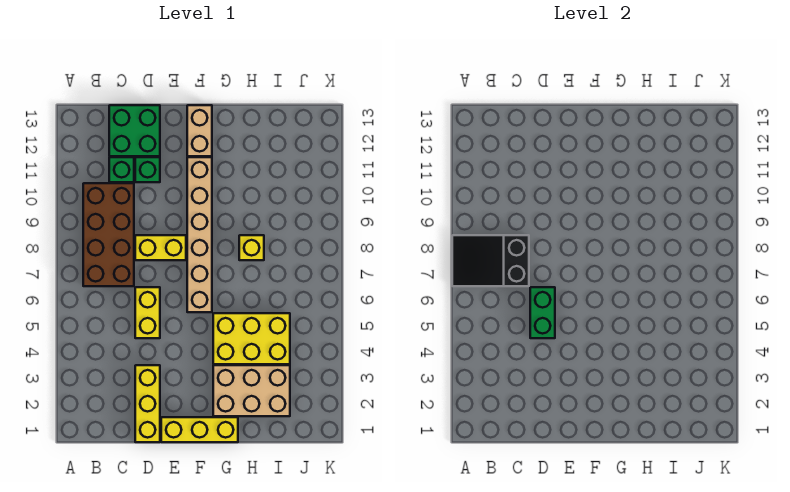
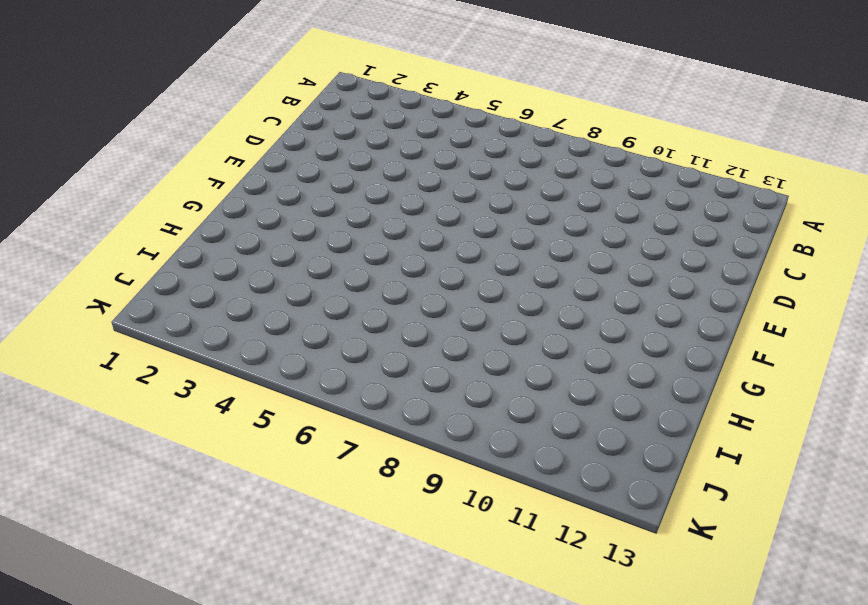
none -> brown brick B7:C10 level 1
none -> green brick C11 level 1
none -> green brick C12:D13 level 1

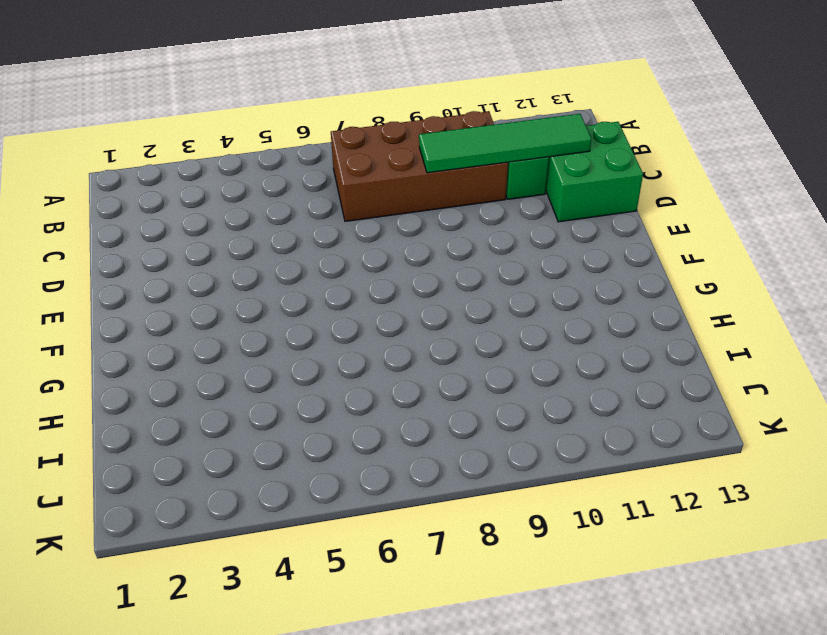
green tile C9:C12 level 2 -> none
none -> yellow brick D1:D3 level 1
none -> yellow brick D5:D6 level 1
none -> yellow brick D8:E8 level 1

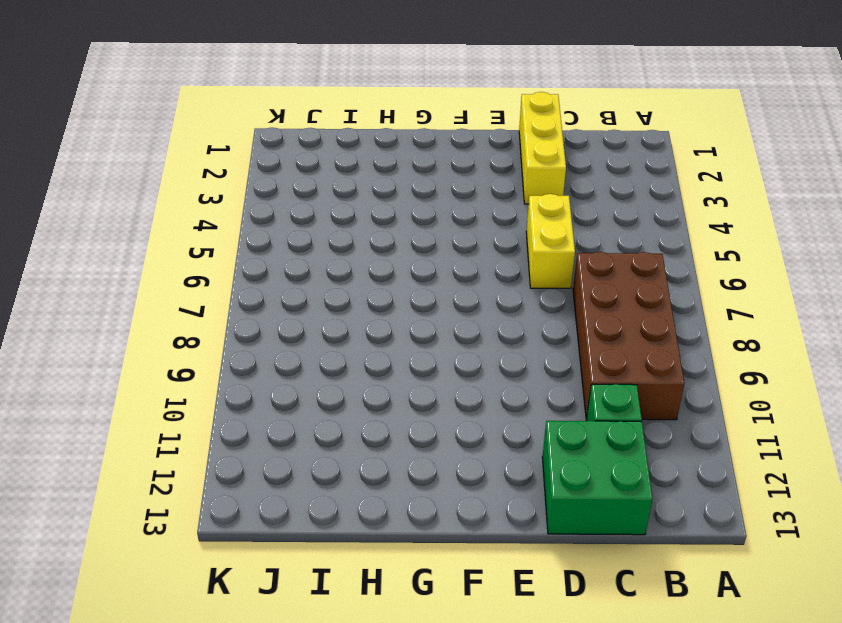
none -> yellow brick D8:E8 level 1
none -> green brick D11 level 1
none -> yellow brick E1:G1 level 1

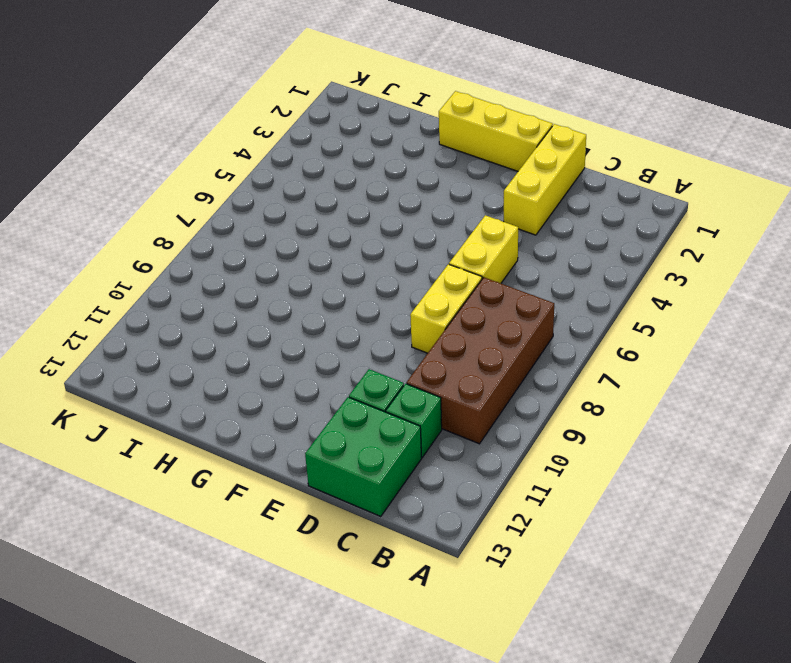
yellow brick D7:D8 level 1 -> yellow brick D8:E8 level 1
none -> tan brick F6:F11 level 1
none -> tan brick F12:F13 level 1
none -> tan brick G2:I3 level 1

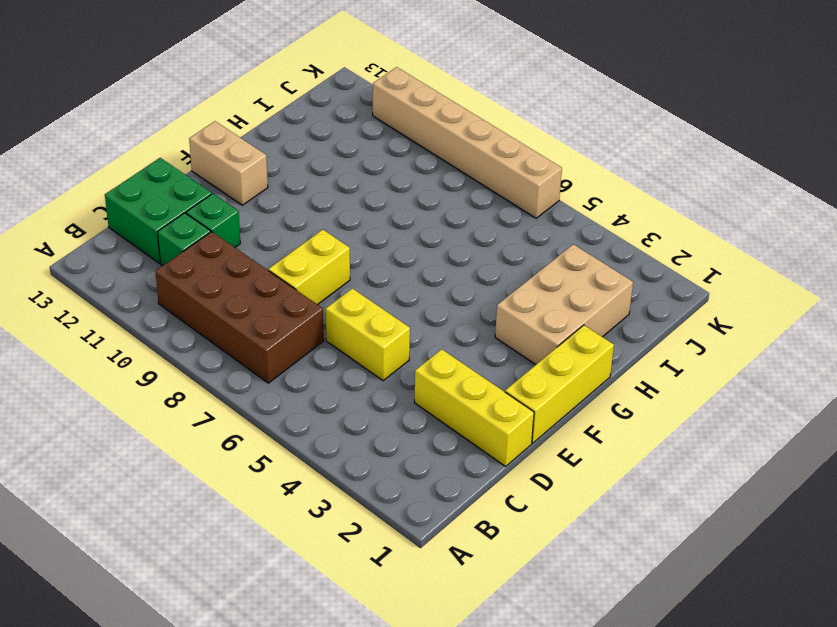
tan brick K6:K11 level 1 -> tan brick F6:F11 level 1
none -> yellow brick G4:I5 level 1
none -> yellow brick H8 level 1
none -> black slope A7:C8 level 2 top C

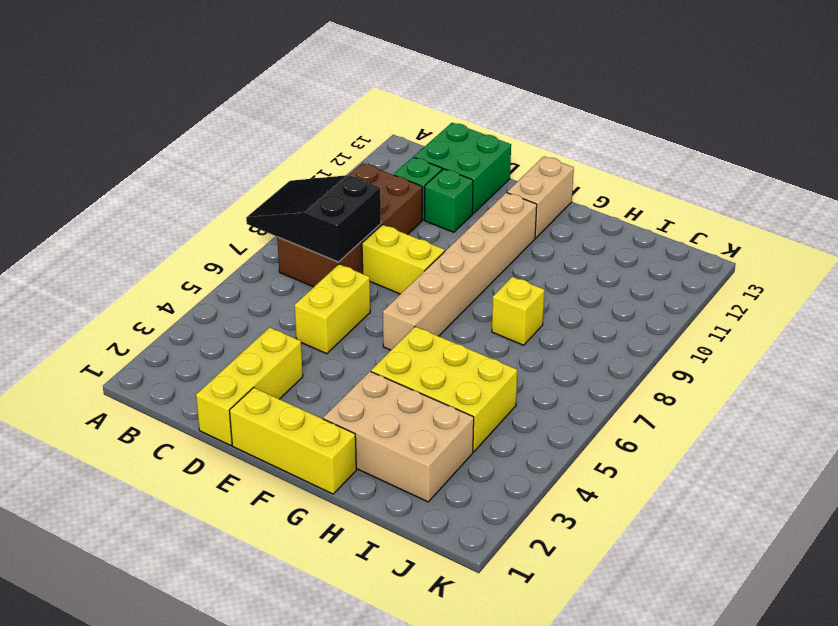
none -> green brick D5:D6 level 2

